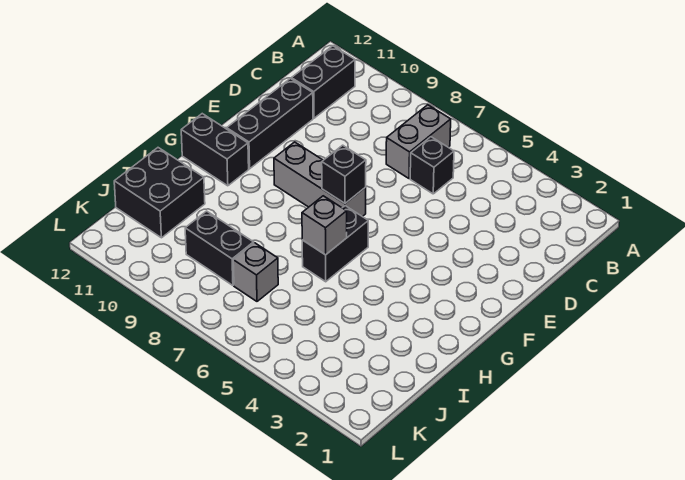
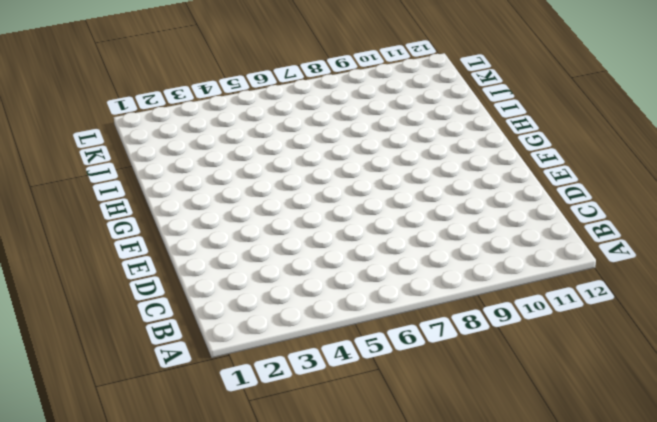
none -> grey brick B7:C7 level 1
none -> black brick B11:C11 level 1
none -> black brick C6 level 1

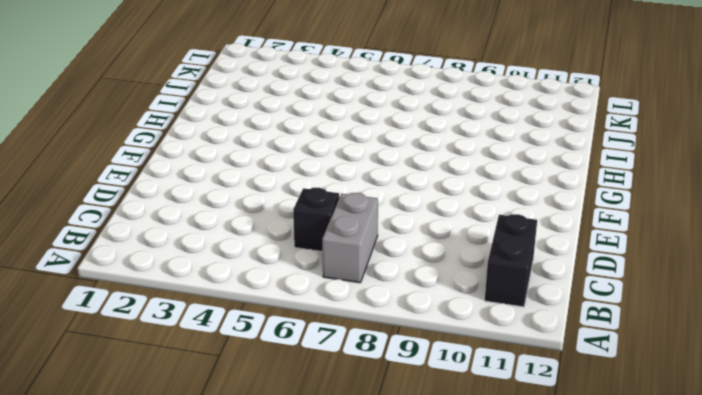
none -> black brick D11:F11 level 1
none -> grey brick F7:F9 level 1
none -> black brick G6:H6 level 1

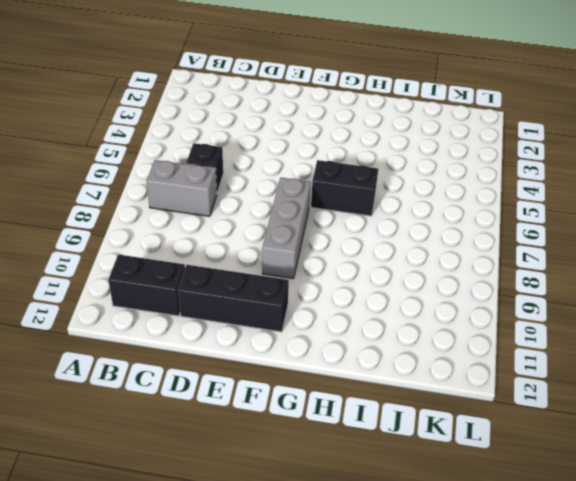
none -> black brick G11:G12 level 1
none -> black brick I11:J12 level 1
none -> grey brick J7 level 1

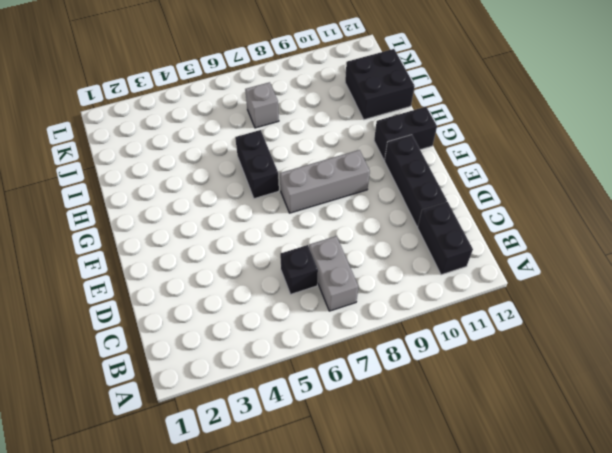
none -> black brick J8:J9 level 1
none -> black brick F7 level 2
none -> grey brick H6 level 2

